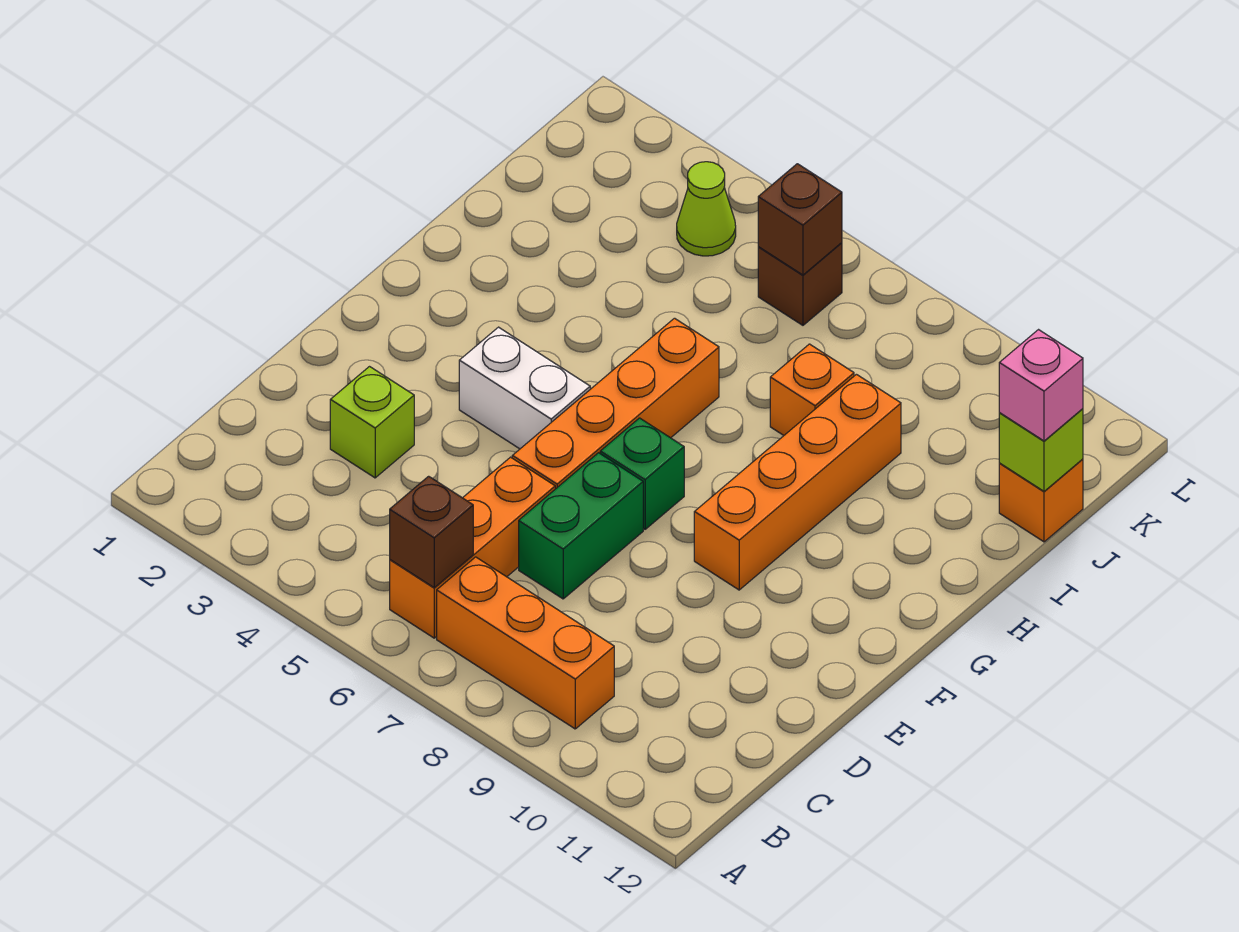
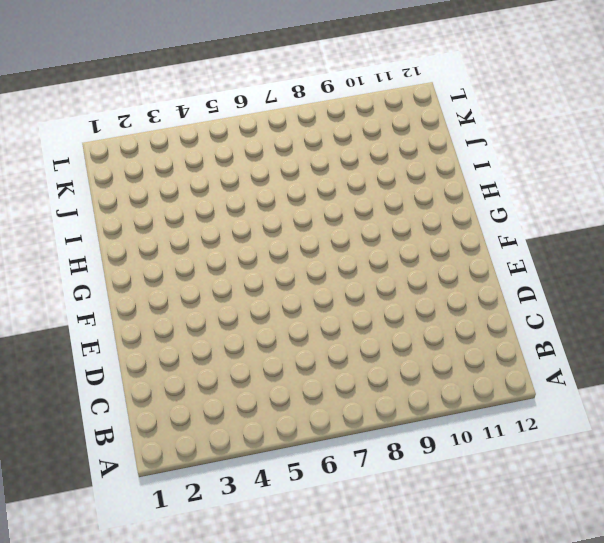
none -> orange brick B6:D6 level 1
none -> orange brick B7:B9 level 1
none -> lime brick D3 level 1

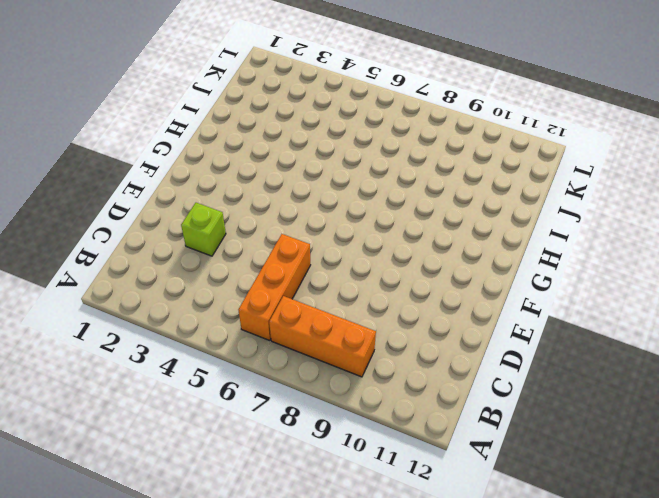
none -> green brick D7:E7 level 1
none -> orange brick E6:H6 level 1
none -> white brick F4:F5 level 1

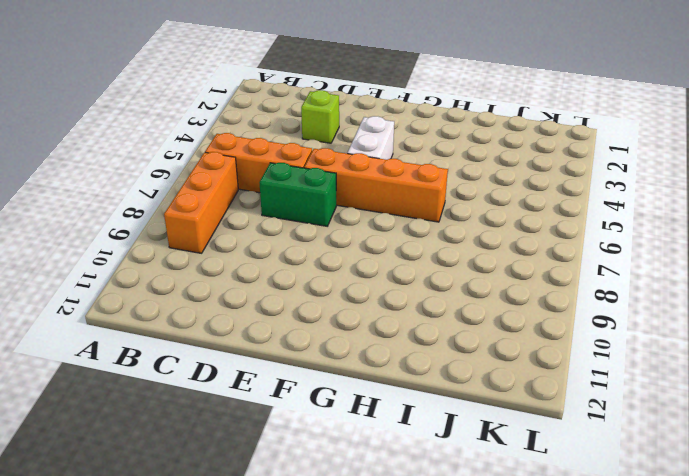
none -> green brick F7 level 1
none -> orange brick F9:I9 level 1
none -> orange brick I8 level 1

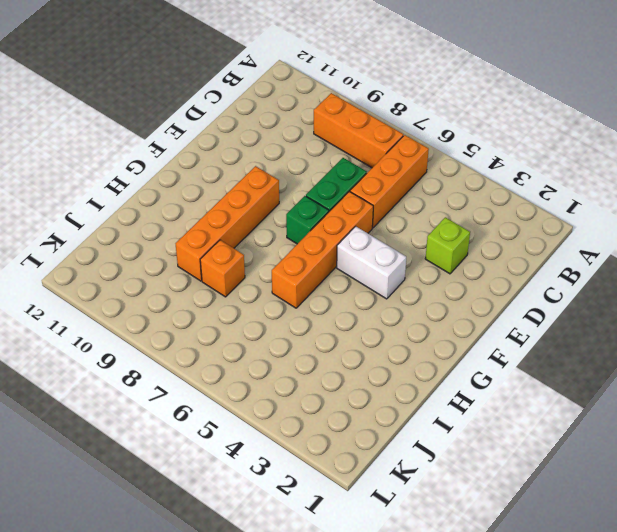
none -> orange brick J12 level 1
none -> lime cone K4 level 1
none -> brown brick K6 level 1

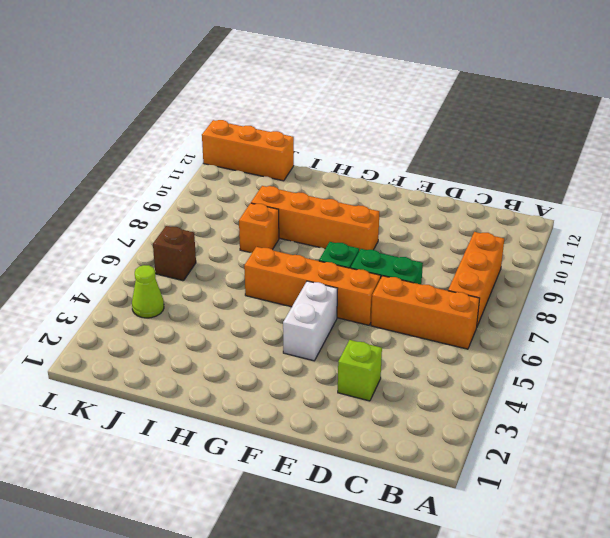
orange brick J12:L12 level 1 -> orange brick J12 level 1
none -> brown brick B6 level 2
none -> lime brick J12 level 2
none -> brown brick K6 level 2

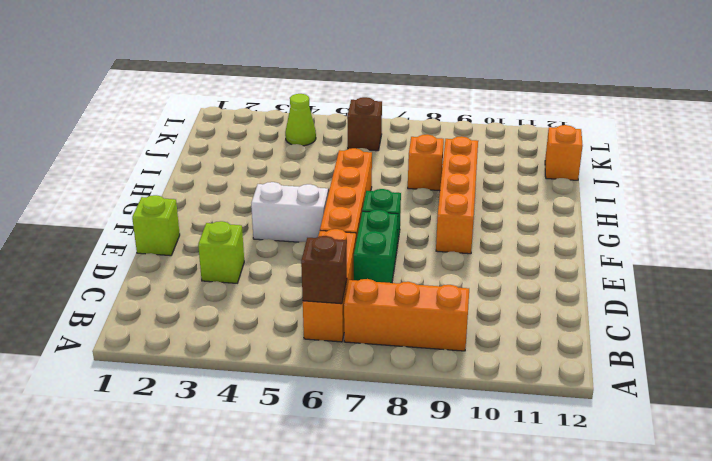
lime brick E1 level 1 -> lime brick J12 level 2
none -> brown brick K6 level 2
none -> pink brick J12 level 3

